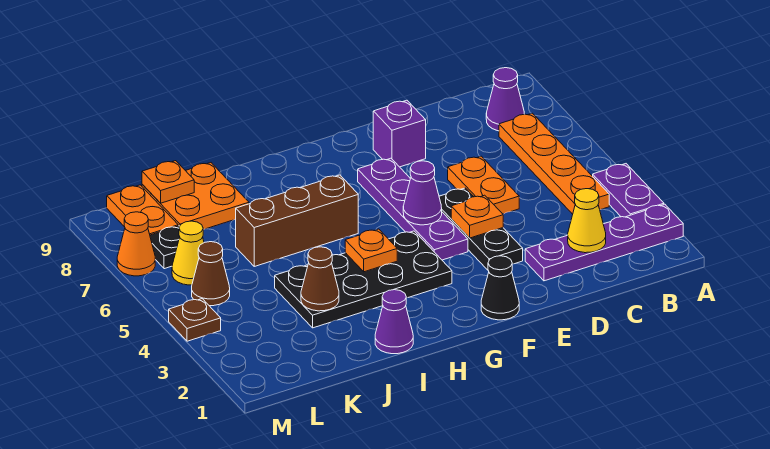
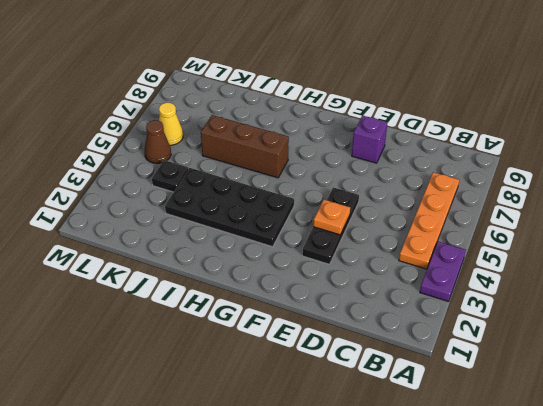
black plate K4 level 1 -> black plate L7 level 1
none -> purple plate A2:D2 level 1
none -> purple cone B8 level 1
none -> orange plate D5:D6 level 1

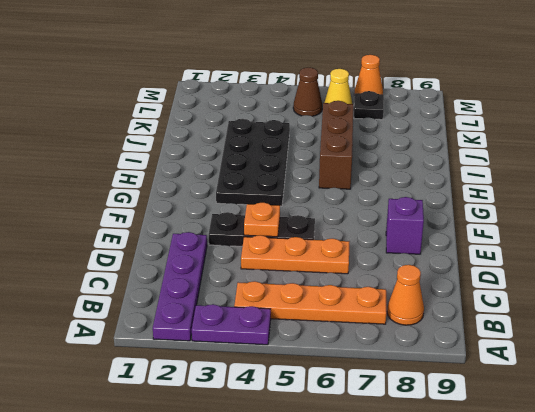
orange cone B8 level 1 -> purple cone B8 level 1
orange plate D4:D6 level 1 -> orange plate D5:D6 level 1
none -> black cone F1 level 1
none -> purple plate F4:F7 level 1
none -> purple cone I1 level 1

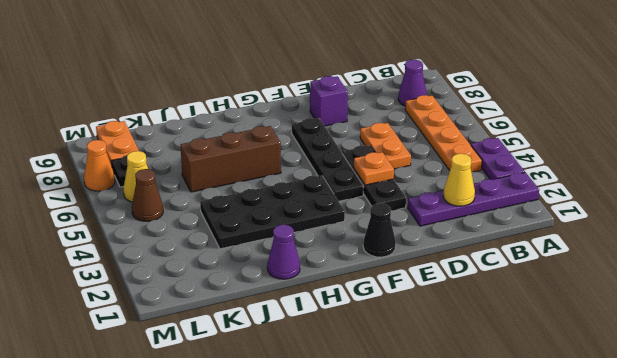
black plate F4:F7 level 1 -> purple plate F4:F7 level 1
none -> orange plate J8:K9 level 1
none -> brown plate M4 level 1
none -> purple cone F5 level 2

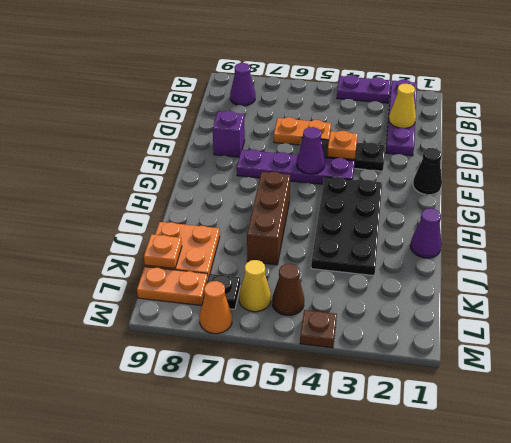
none -> orange plate B4:B7 level 1
none -> orange plate H4 level 2
none -> brown cone J3 level 2

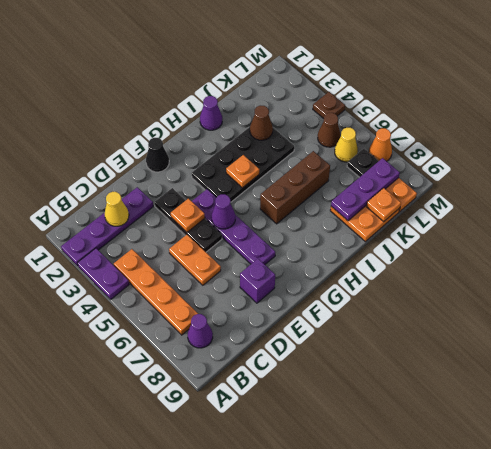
purple plate J8:L8 level 2 -> none

